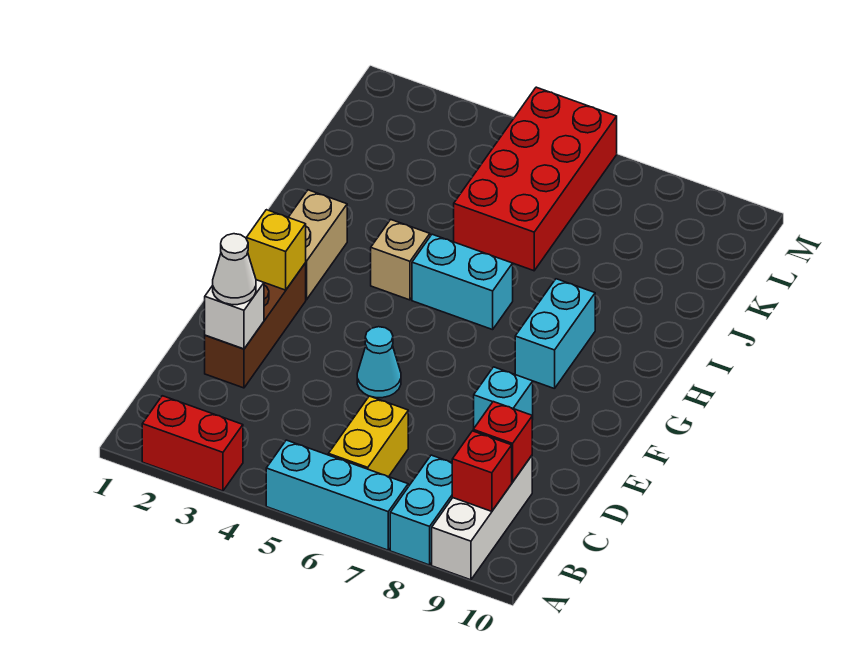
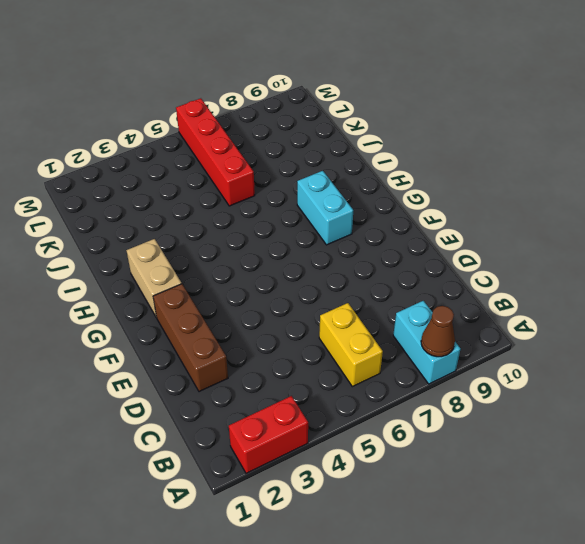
brown cone A8 level 2 -> none
red brick J6:M6 level 1 -> red brick J5:M6 level 1
none -> cyan brick A5:A7 level 1
none -> white brick A9:C9 level 1
none -> cyan cone E5 level 1

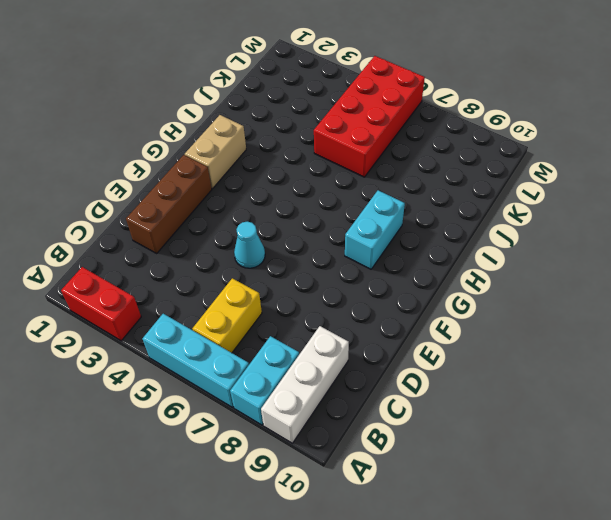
none -> cyan brick E8 level 1
none -> tan brick H4 level 1
none -> cyan brick H5:H6 level 1

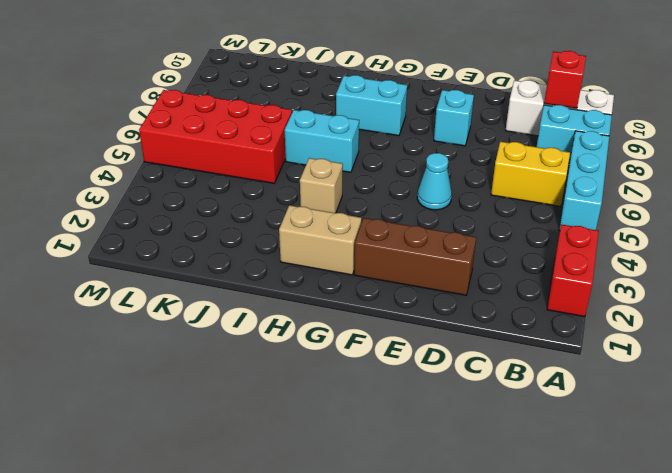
cyan brick H6:I6 level 1 -> cyan brick H5:H6 level 1
none -> red brick C9 level 2
none -> white brick D2 level 2
none -> yellow brick F2 level 2

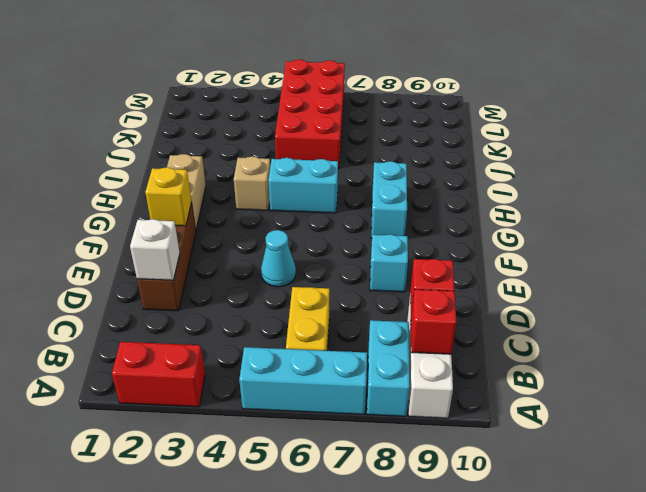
none -> white cone D2 level 3

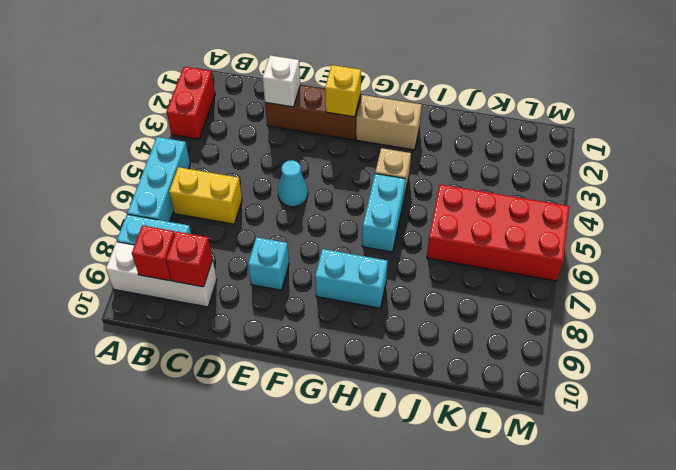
none -> white cone D2 level 3

